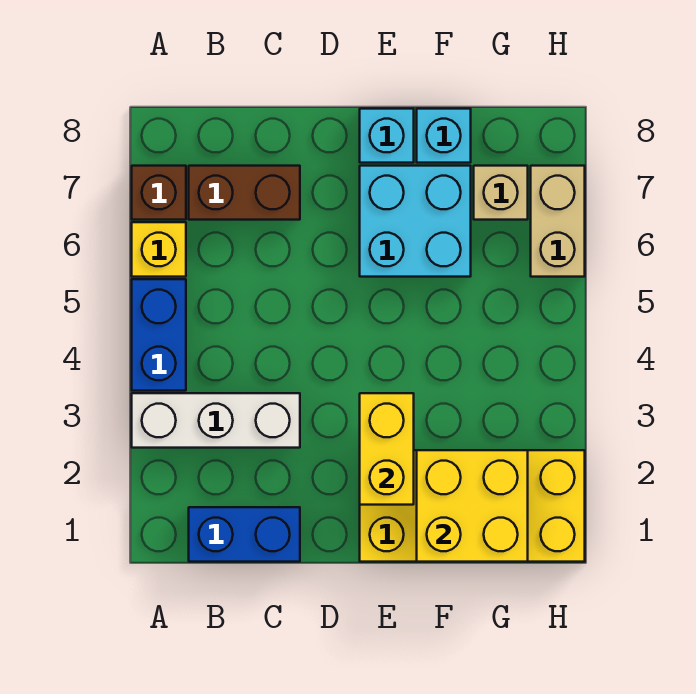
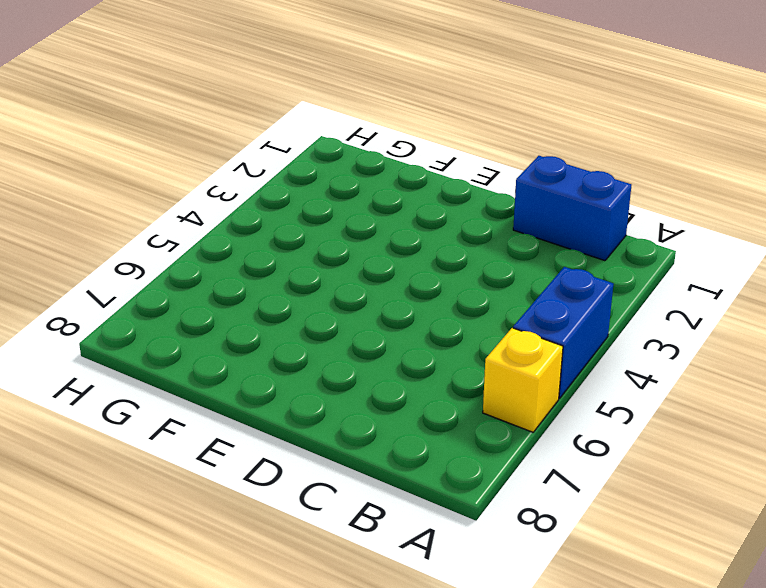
none -> white brick A3:C3 level 1
none -> brown brick A7 level 1
none -> brown brick B7:C7 level 1

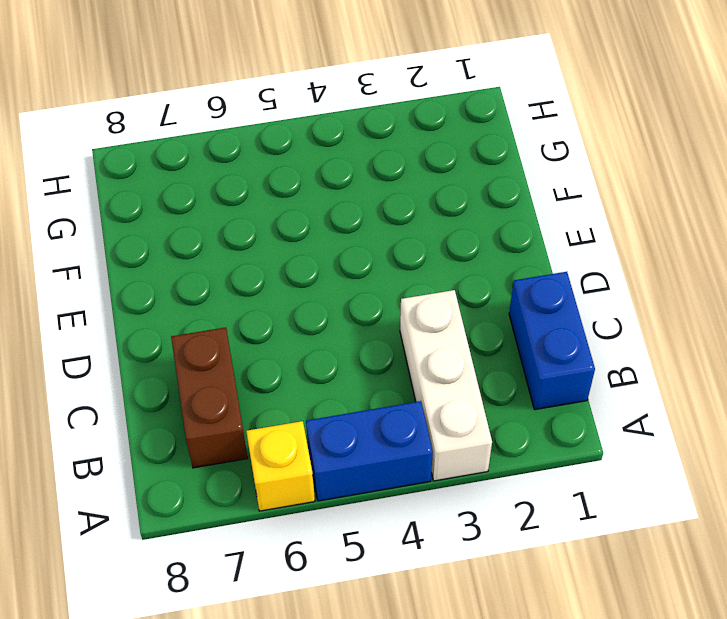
none -> brown brick A7 level 1
none -> yellow brick E1:H2 level 1
none -> cyan brick E6:F7 level 1

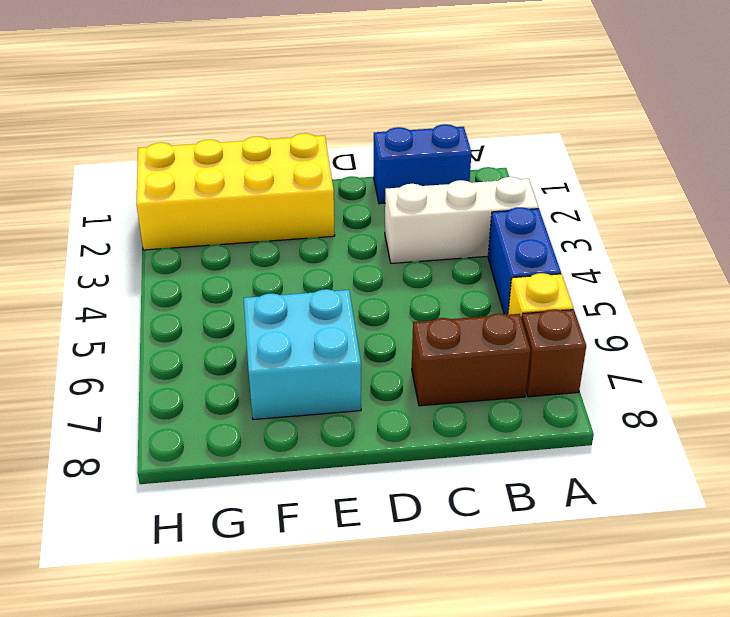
none -> cyan brick E8 level 1
none -> cyan brick F8 level 1
none -> tan brick G7 level 1

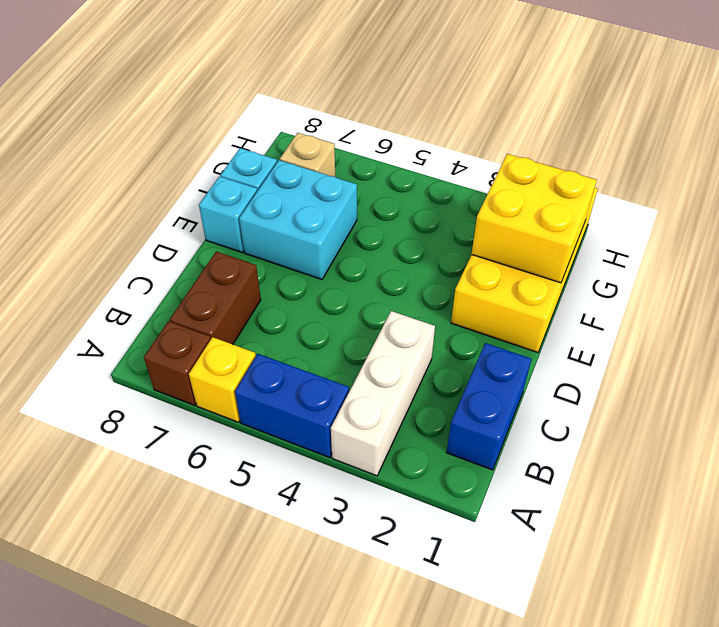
none -> tan brick H6:H7 level 1
none -> yellow brick E2:E3 level 2

